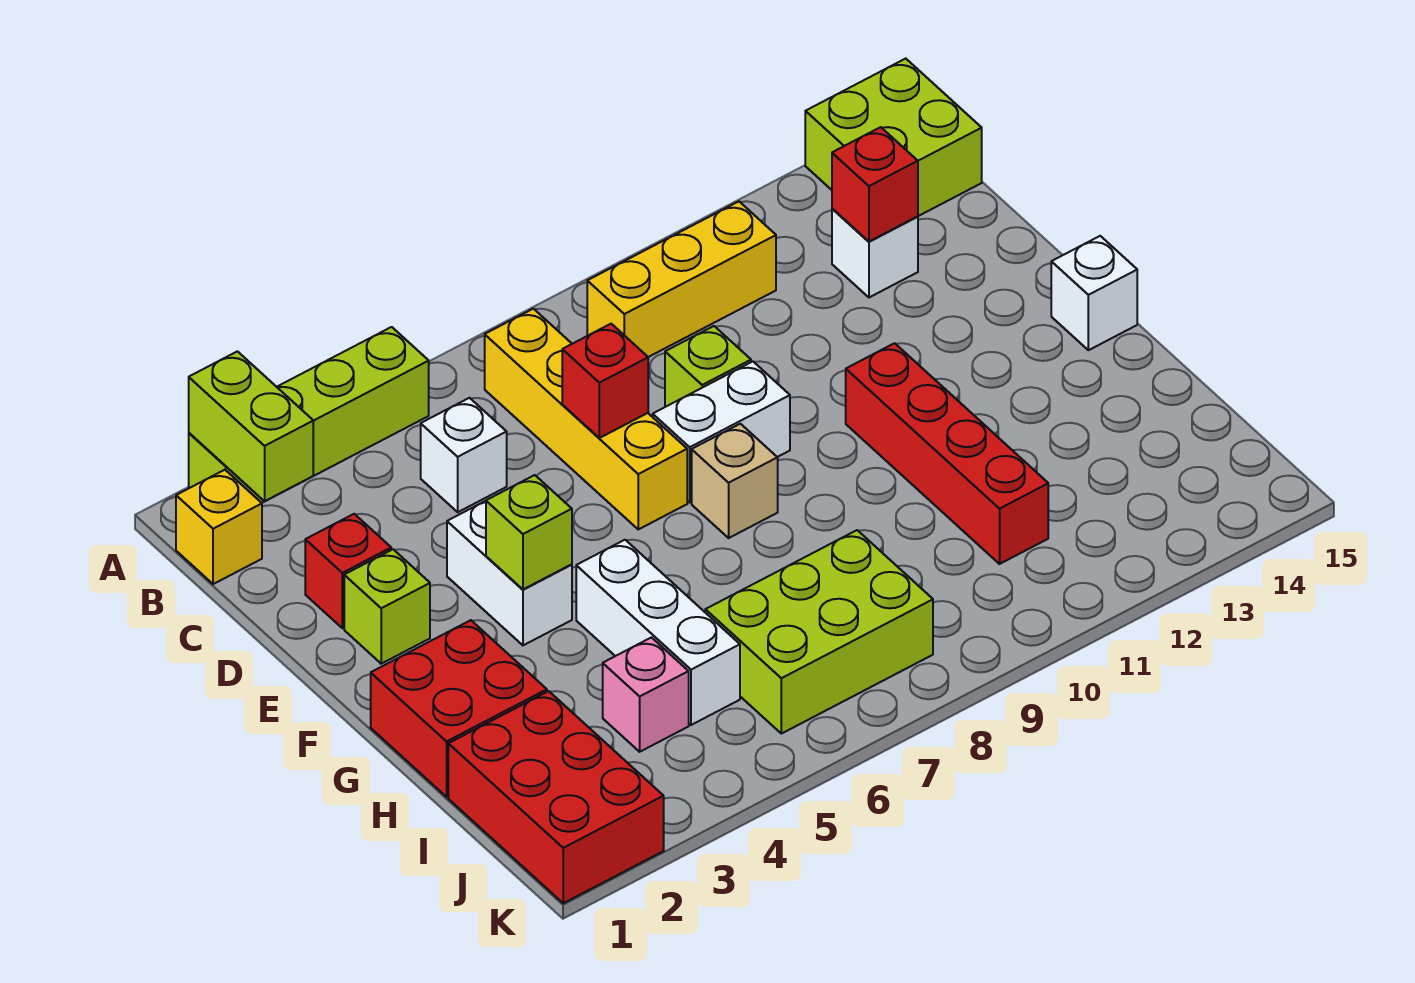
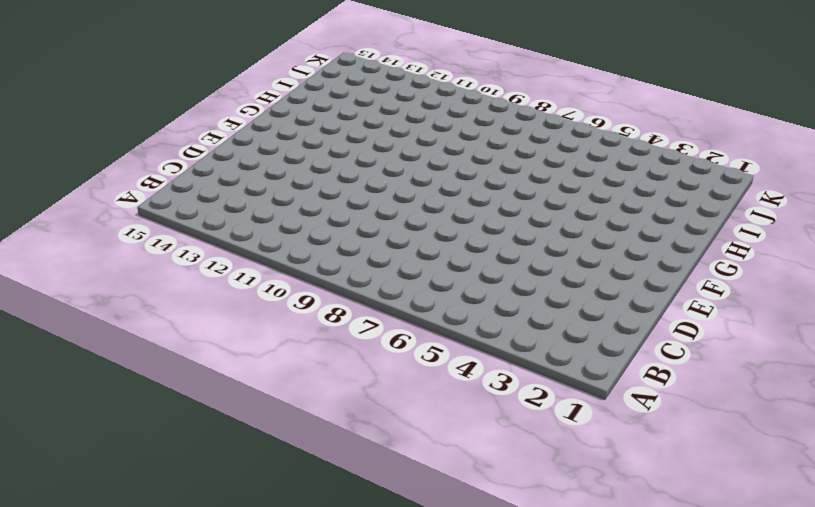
none -> lime brick A2:A5 level 1
none -> lime brick A14:B15 level 1
none -> yellow brick B1 level 1

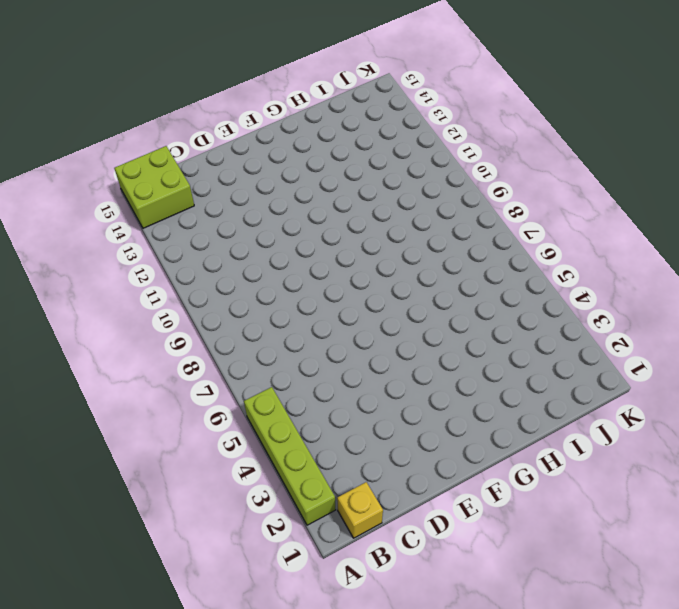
none -> yellow brick B7:E7 level 1
none -> yellow brick B9:B11 level 1
none -> white brick C5 level 1

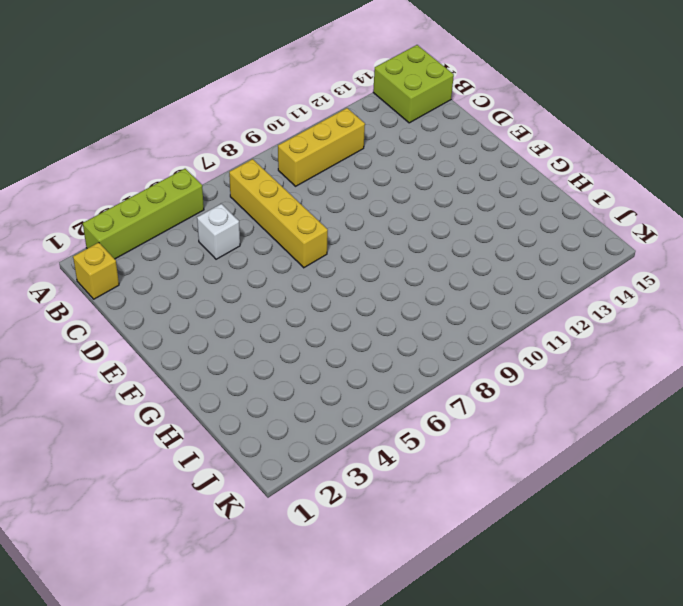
none -> white brick C13 level 1
none -> red brick D2 level 1
none -> lime brick D9 level 1

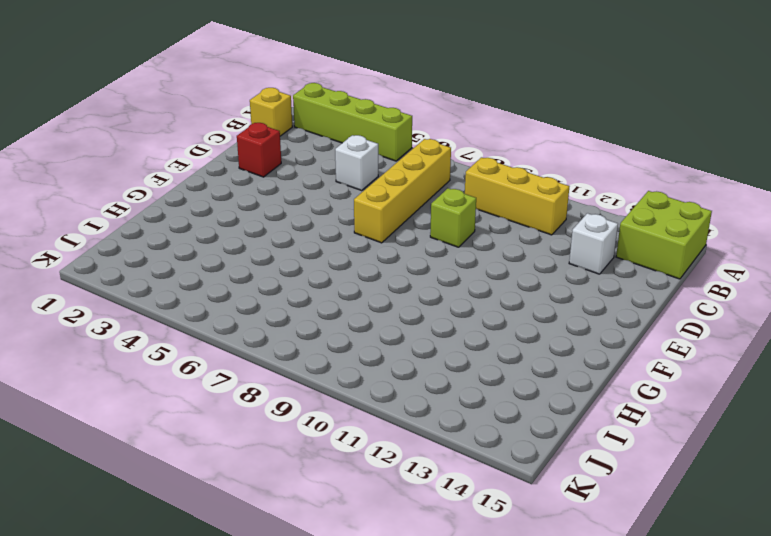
none -> lime brick E2 level 1
none -> white brick E4:F4 level 1
none -> white brick E8:E9 level 1

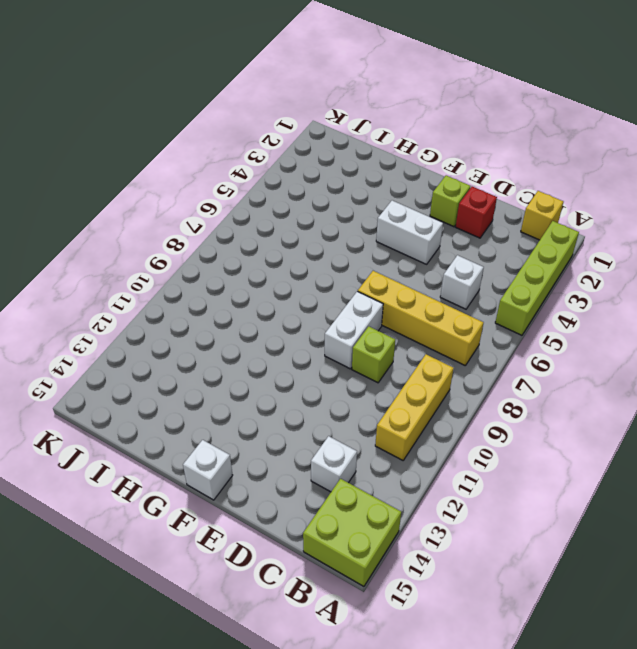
none -> tan brick F8 level 1
none -> red brick F11:I11 level 1
none -> red brick G1:H2 level 1

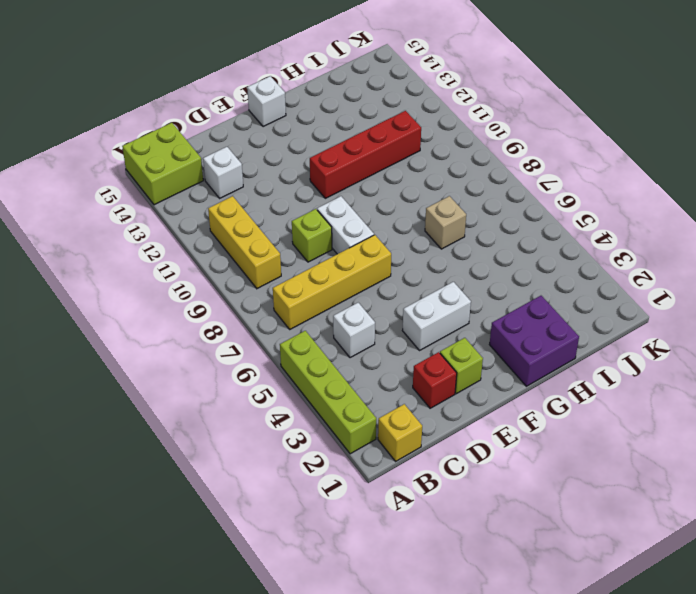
purple brick G1:H2 level 1 -> red brick G1:H2 level 1
tan brick H7 level 1 -> tan brick F8 level 1
none -> white brick G5:I5 level 1
none -> red brick I1:K2 level 1
none -> pink brick I4 level 1

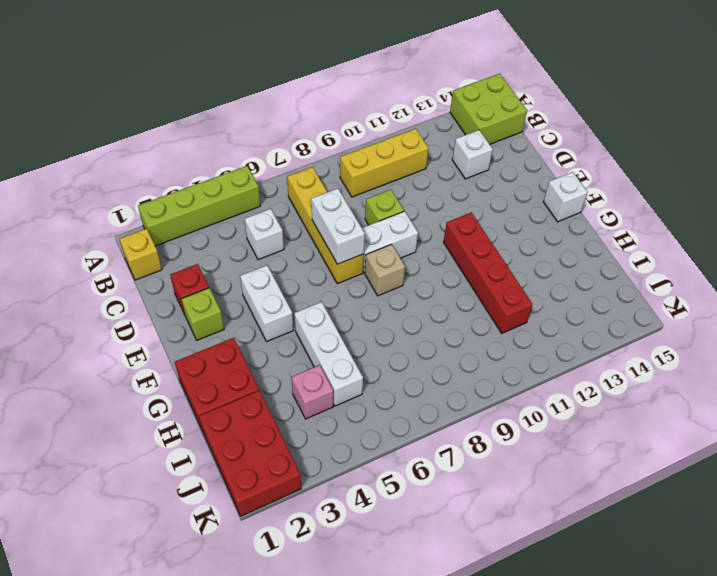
white brick D7:E7 level 2 -> red brick D7 level 2
none -> lime brick I6:J8 level 1
none -> lime brick A2:B2 level 2
none -> red brick C13 level 2

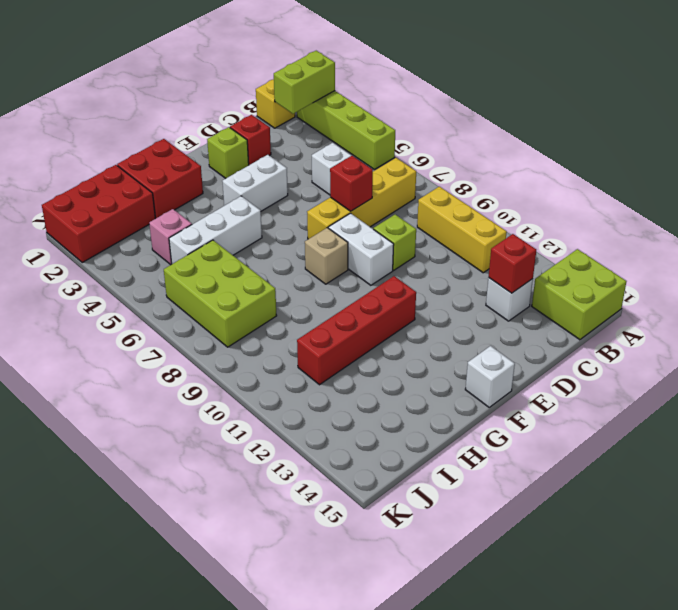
none -> lime brick F4 level 2

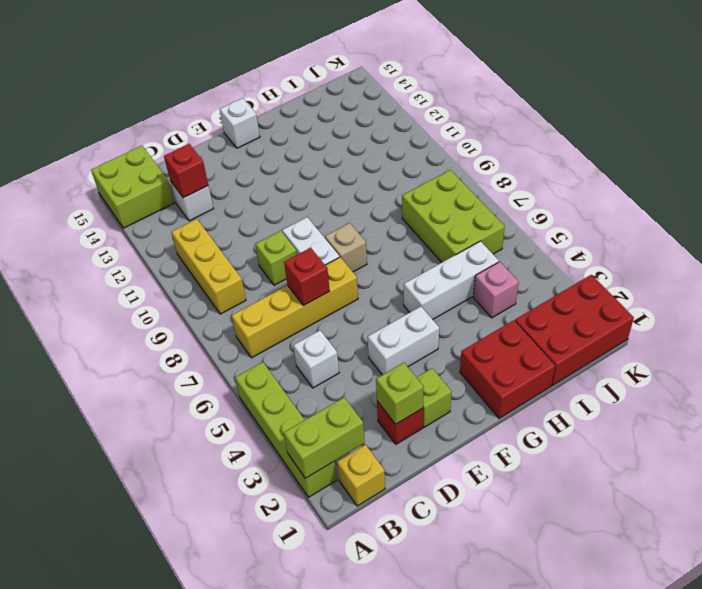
lime brick D2 level 2 -> lime brick F4 level 2
none -> red brick F11:I11 level 1

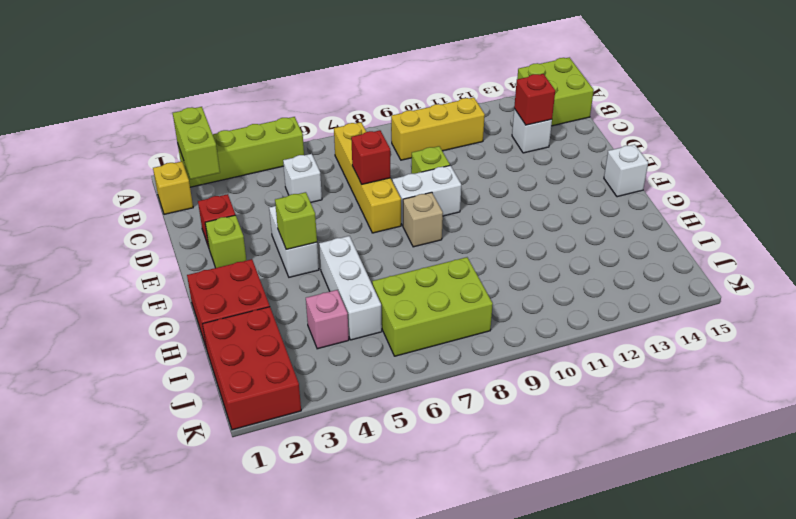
none -> red brick F11:I11 level 1

